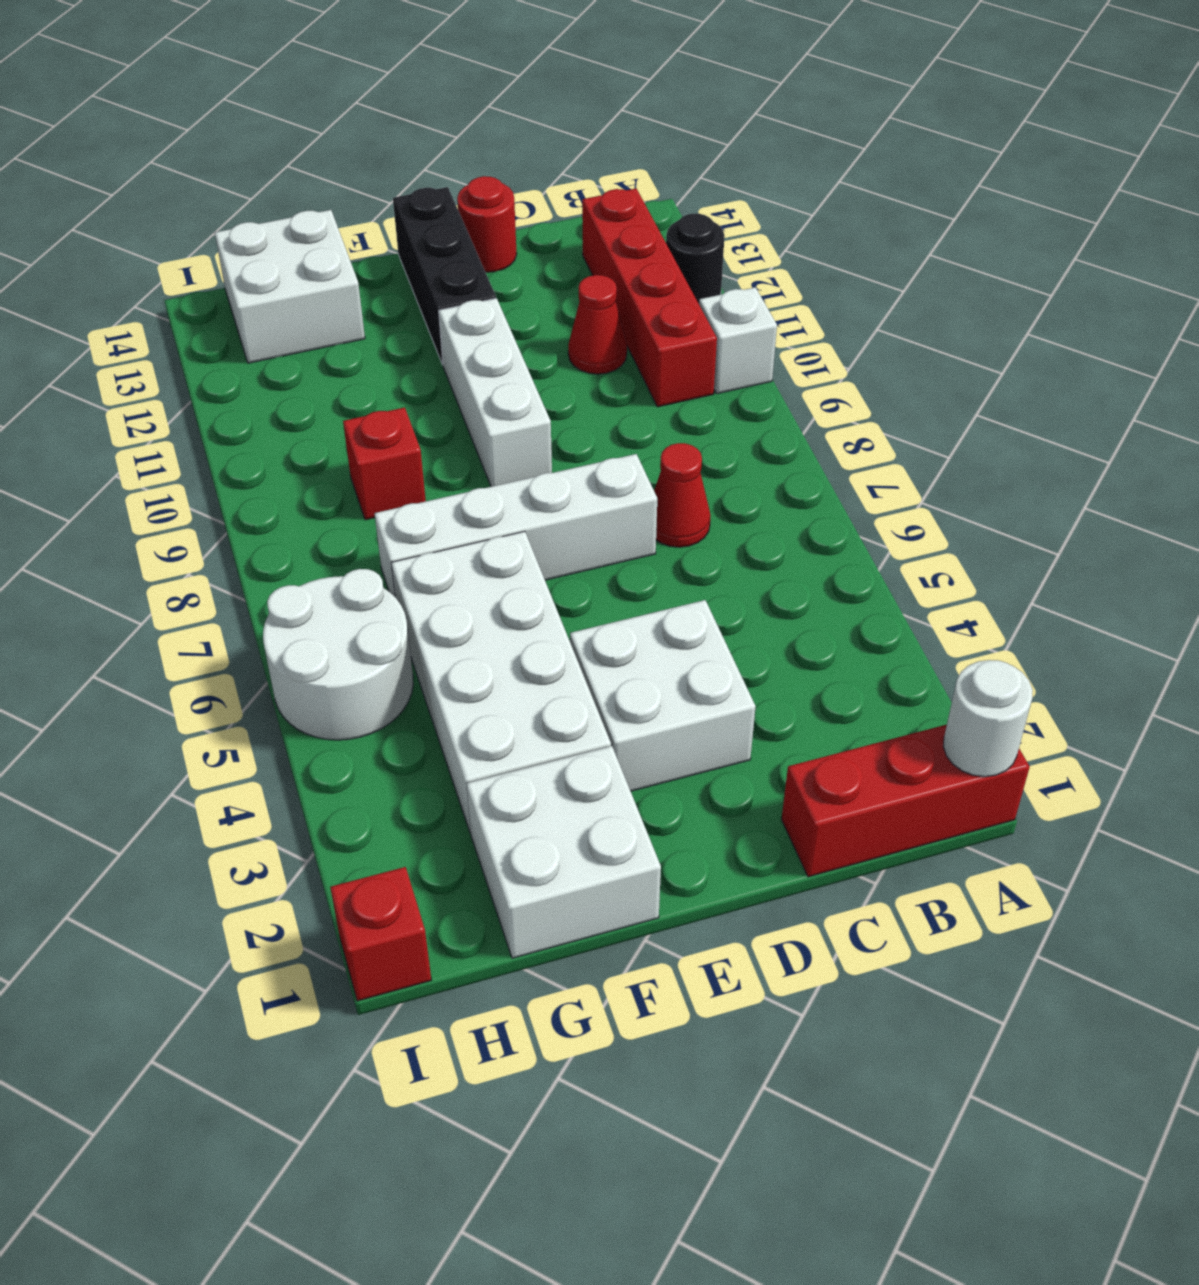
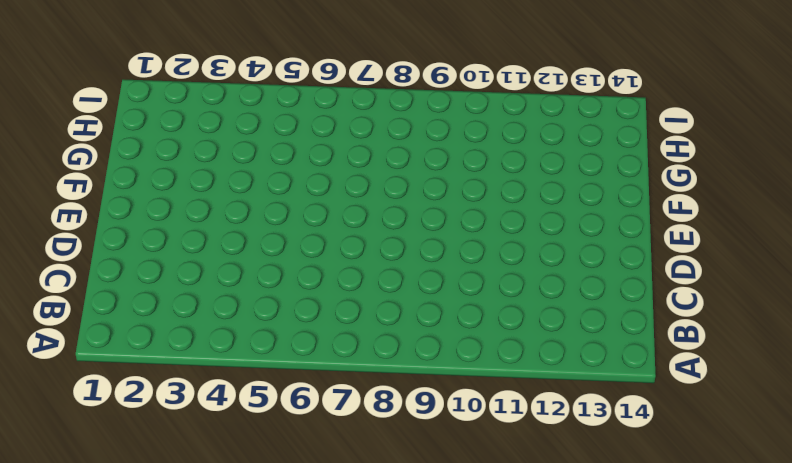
none -> red brick A1:C1 level 1
none -> white brick A10 level 1
none -> black round brick A12 level 1

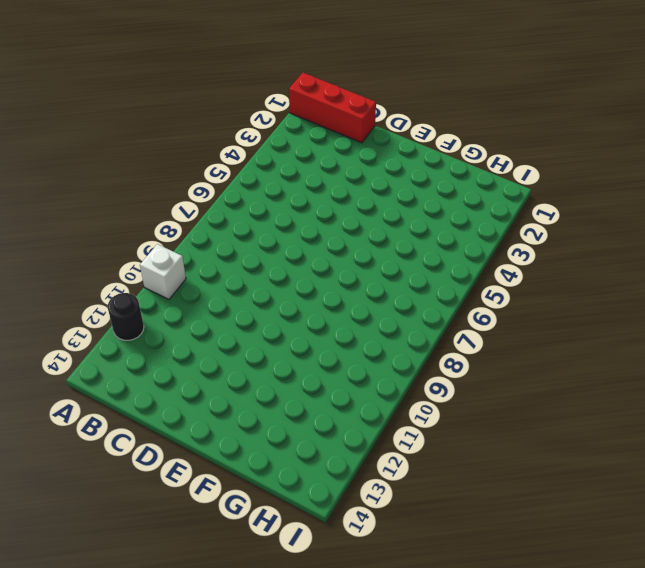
none -> red brick B10:B13 level 1
none -> red cone C7 level 1
none -> red cone C11 level 1

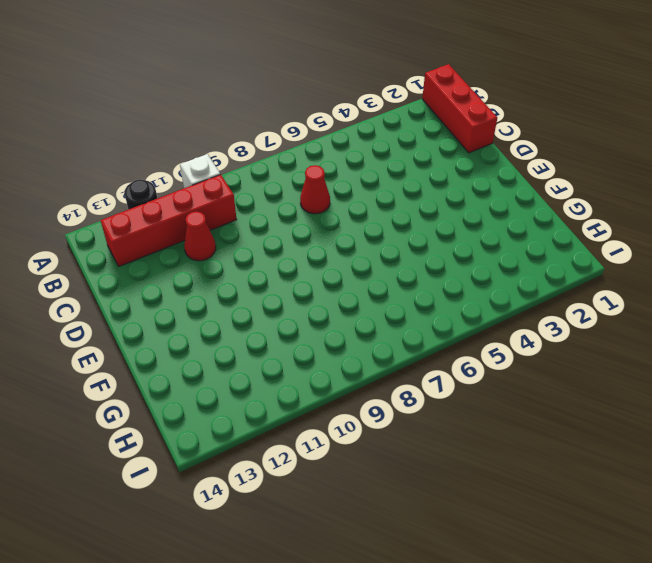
none -> white brick D3:E4 level 1
none -> white brick D7:G7 level 1
none -> red round brick D14 level 1

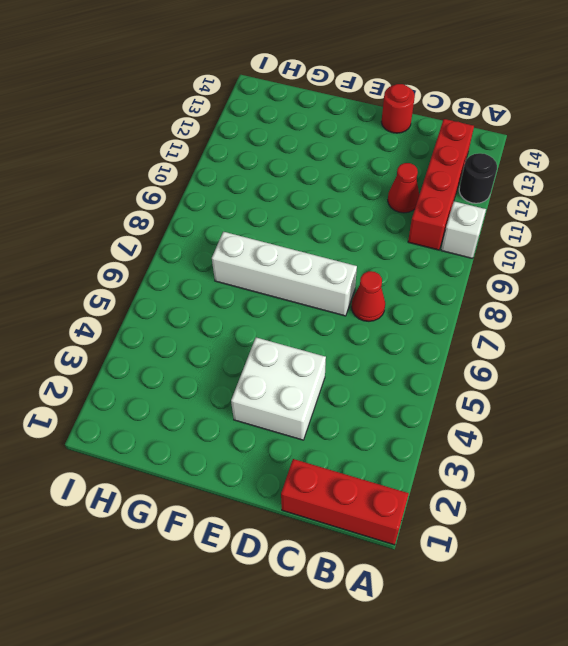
none -> white brick E9:E11 level 1
none -> black brick E12:E14 level 1
none -> white brick F1:G2 level 1

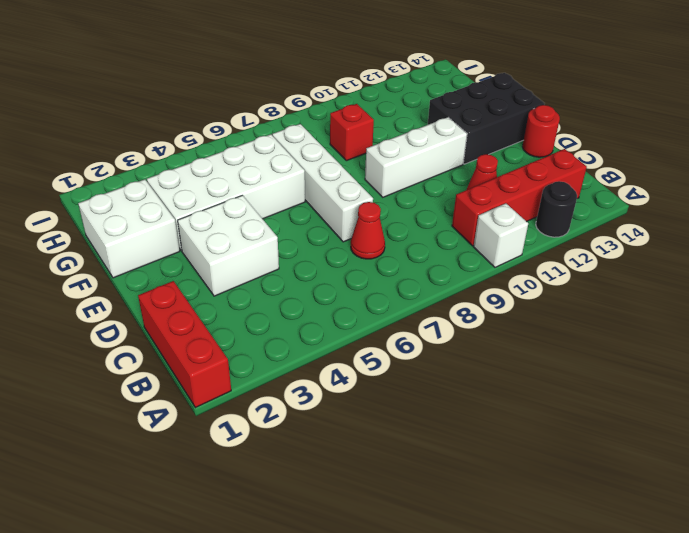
black brick E12:F14 level 1 -> black brick E12:E14 level 1
none -> white brick G13:H14 level 1
none -> white round brick H5:I6 level 1
none -> red brick I1 level 1

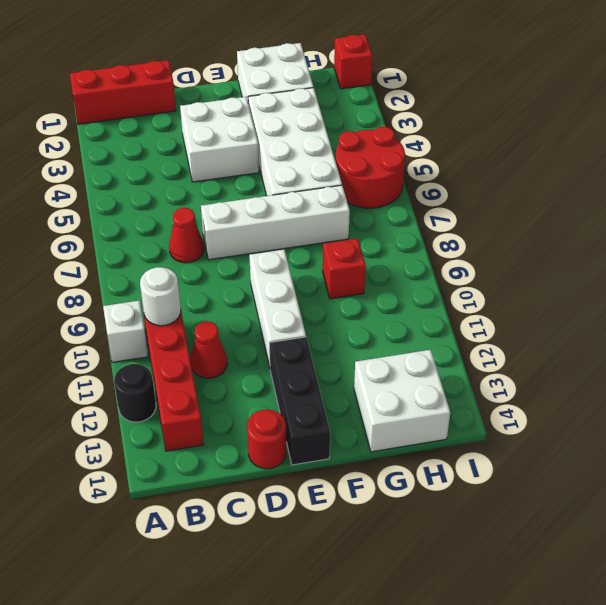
white round brick B10 level 2 -> white round brick A1 level 2
red round brick H5:I6 level 1 -> white round brick H5:I6 level 1

